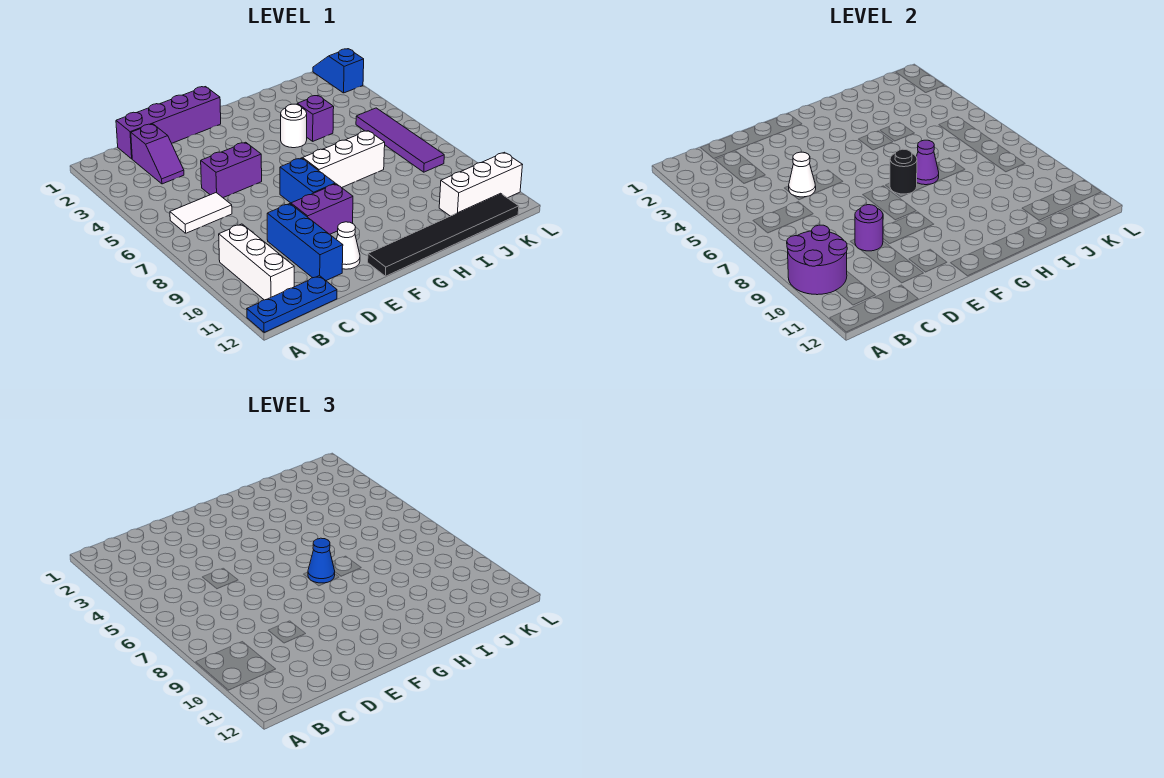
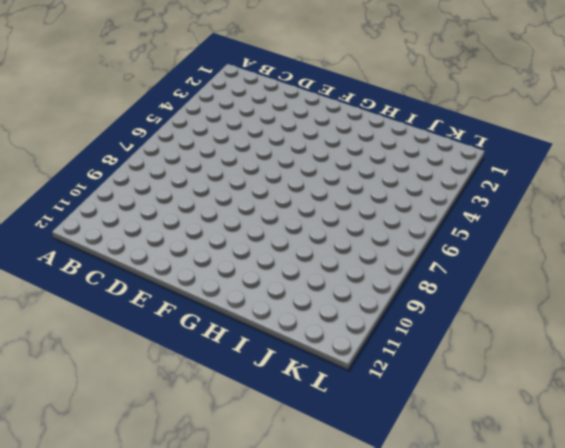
none -> blue plate A12:C12 level 1
none -> white tile B6:C6 level 1
none -> white brick B9:B11 level 1

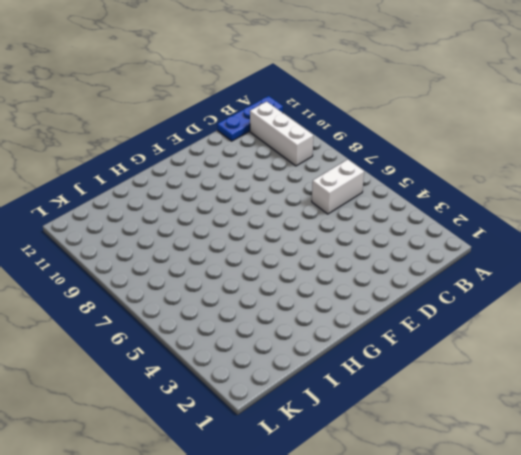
white brick B6:C6 level 1 -> white tile B6:C6 level 1
none -> purple brick C1:F1 level 1
none -> purple slope C2:C3 level 1 top 2
none -> purple brick D5:E5 level 1

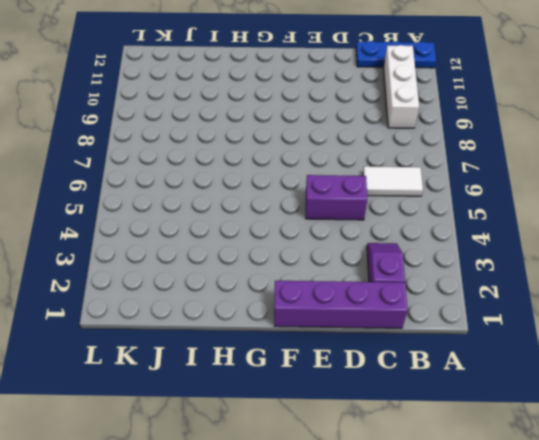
none -> blue brick D9:D11 level 1
none -> purple brick E9:F9 level 1
none -> white cone E11 level 1

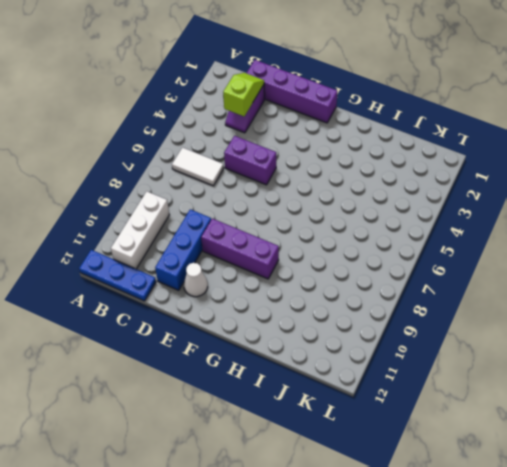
lime slope C2:C3 level 2 top 3 -> none
purple brick E9:G9 level 1 -> purple brick E9:F9 level 1
none -> blue brick F7:F8 level 1
none -> black tile F12:K12 level 1
none -> white brick G7:I7 level 1

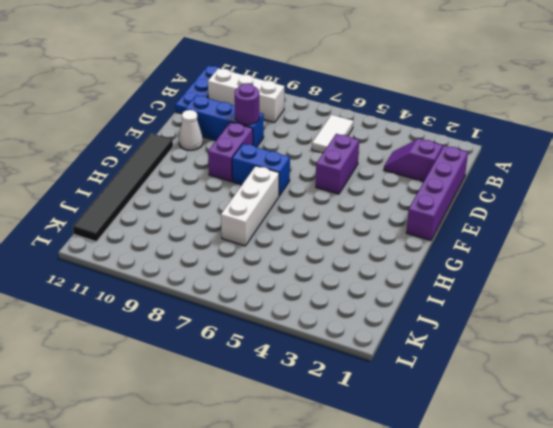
none -> white round brick H4 level 1
none -> purple brick I4 level 1
none -> white brick J11:L11 level 1

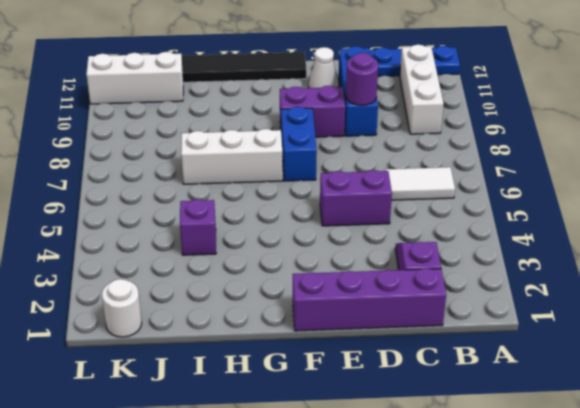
white round brick K1 level 1 -> white round brick H4 level 1
none -> purple tile K5:K8 level 1
none -> blue slope L1:L2 level 1 top 2
none -> purple round brick A9:B10 level 2

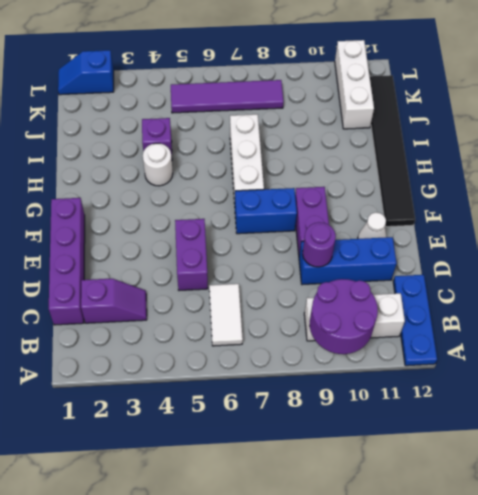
none -> white cone D5 level 2
none -> black round brick G7 level 2
none -> purple cone H7 level 2

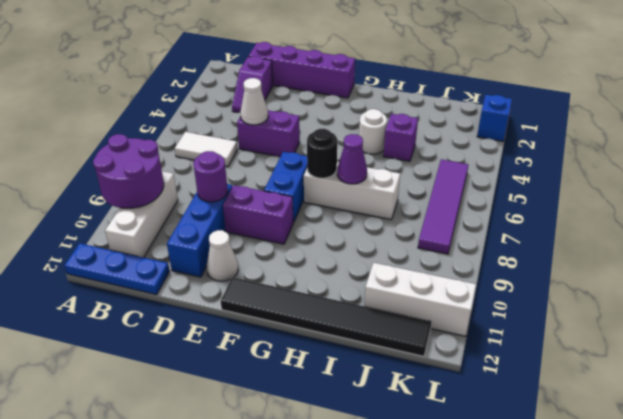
none -> blue cone G7 level 3

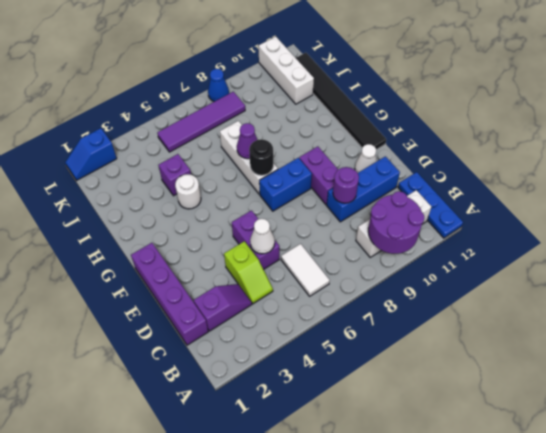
lime slope C4:D4 level 1 top D -> none
blue cone L8 level 1 -> blue cone G7 level 3

